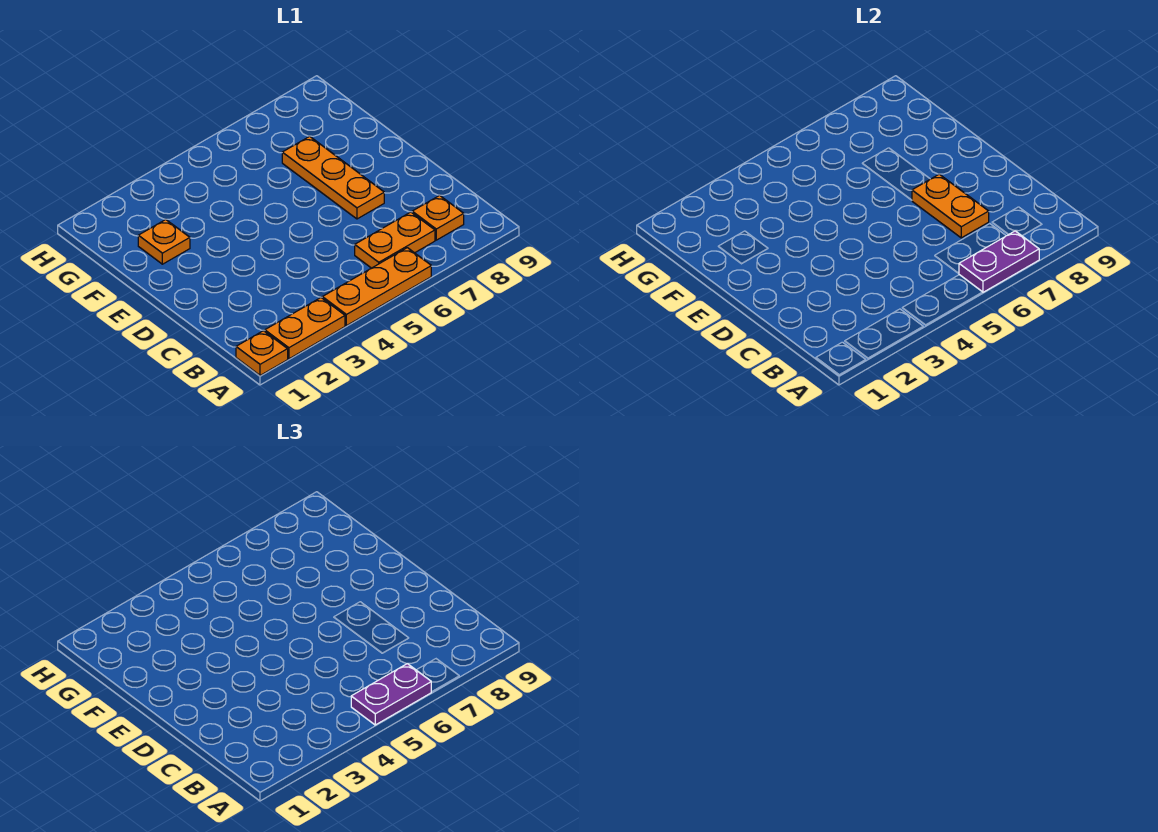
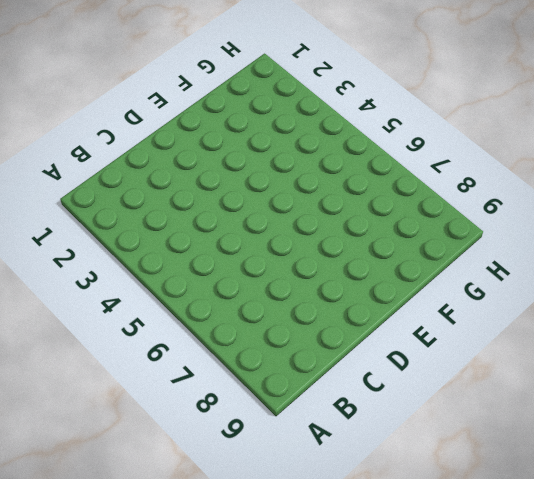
none -> orange plate A1 level 1
none -> orange plate A2:A3 level 1

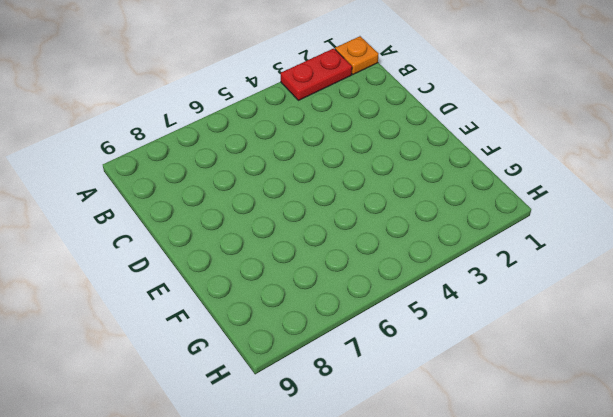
red plate A2:A3 level 1 -> orange plate A2:A3 level 1
none -> orange plate A4:A6 level 1
none -> orange plate B6:B7 level 1

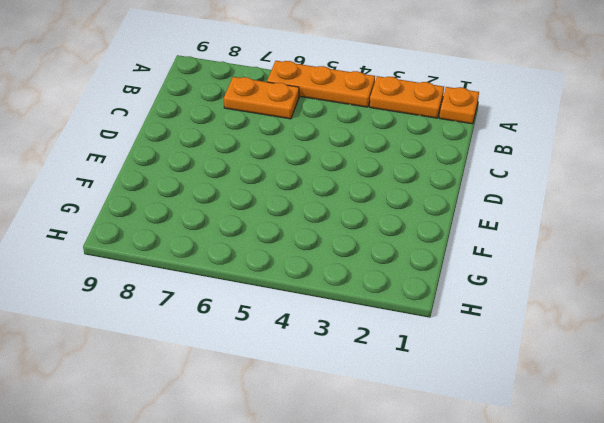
none -> orange plate B8 level 1
none -> orange plate D7:F7 level 1

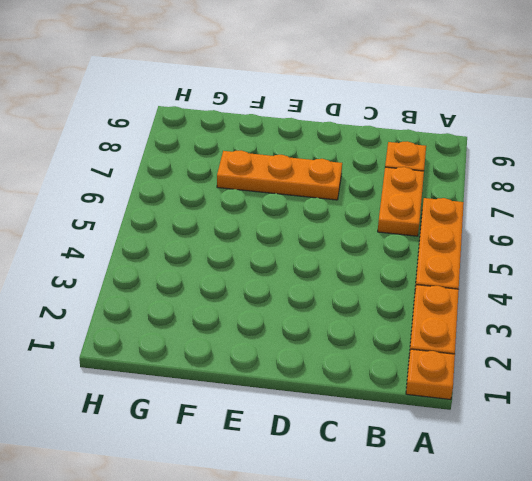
none -> orange plate F2 level 1
none -> purple plate A6:A7 level 2

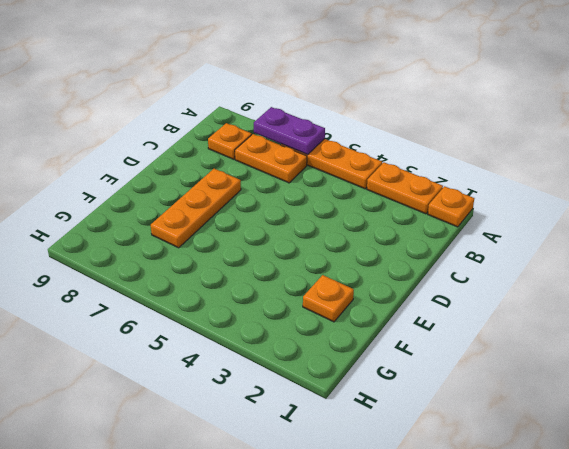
none -> orange plate C7:D7 level 2
none -> purple plate A5:A6 level 3

